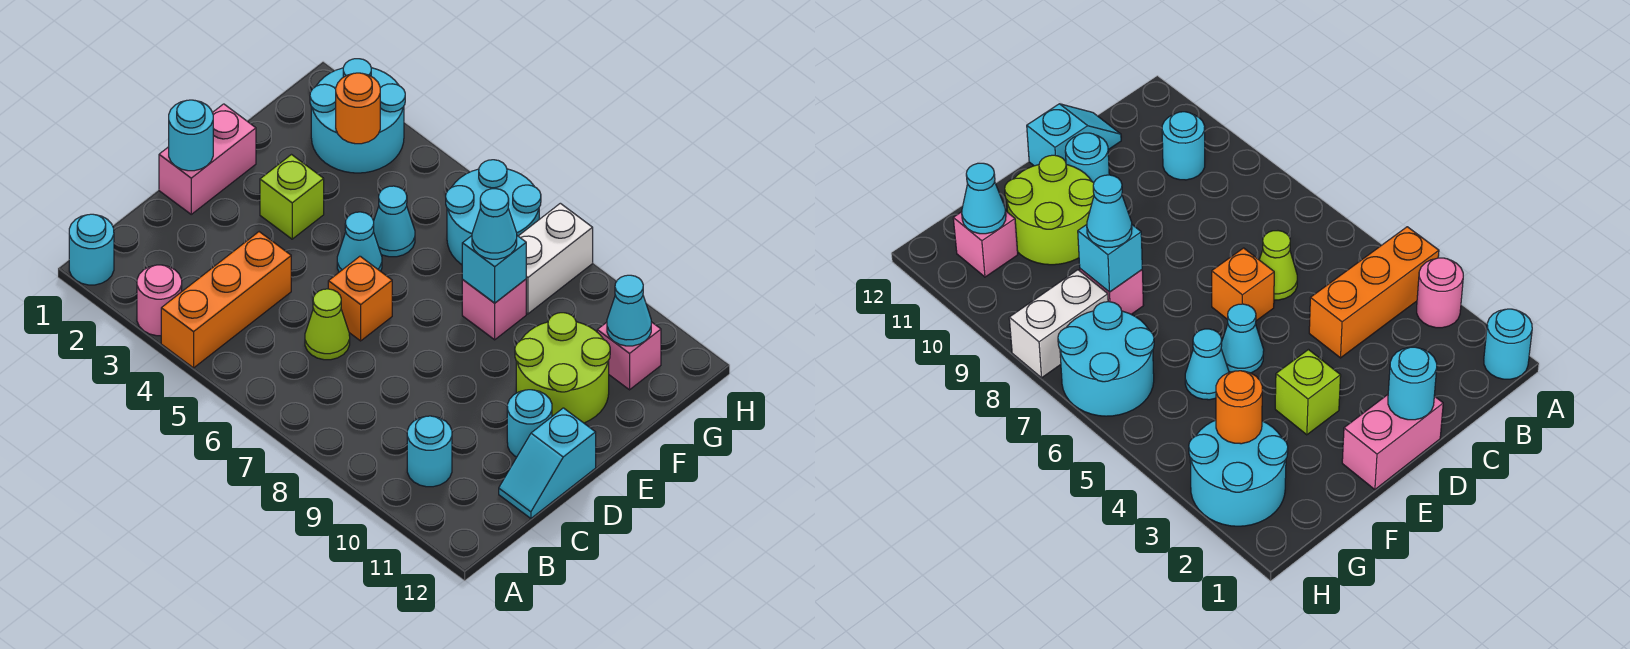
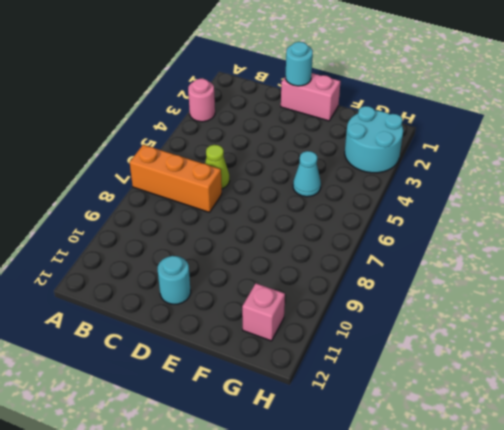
orange brick A7:C7 level 1 -> orange brick A4:C4 level 1
none -> cyan round brick A1 level 1
none -> cyan round brick B10 level 1
none -> cyan slope C12:D12 level 1 top D

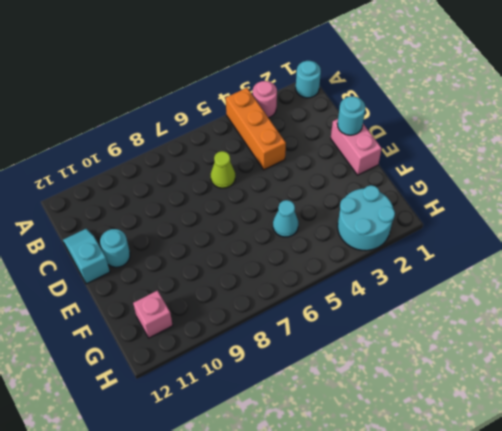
none -> cyan round brick B10 level 1
none -> orange brick D6 level 1
none -> lime brick E3 level 1

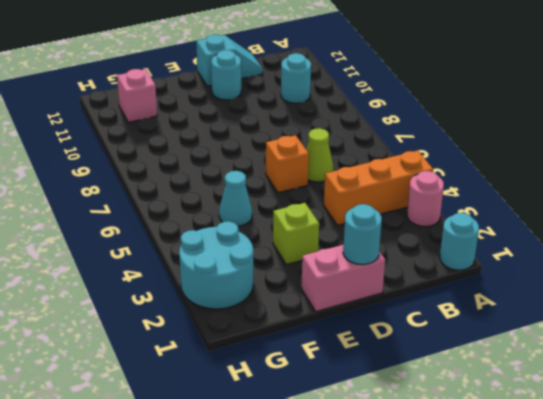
none -> cyan cone E5 level 1
none -> lime round brick E10:F11 level 1
none -> pink brick F8 level 1

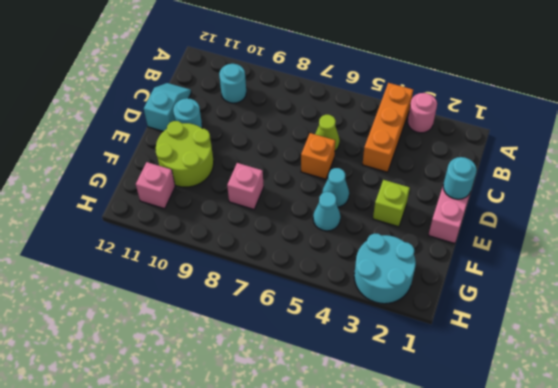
none -> cyan round brick A1 level 1
none -> cyan round brick G6:H7 level 1
none -> white brick G8:H8 level 1

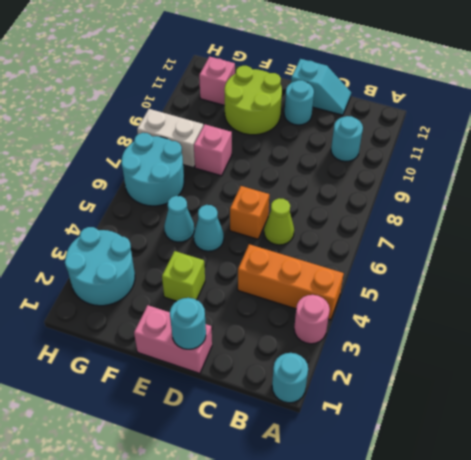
none -> cyan brick F8 level 2
none -> orange round brick G3 level 2
none -> cyan cone G11 level 2

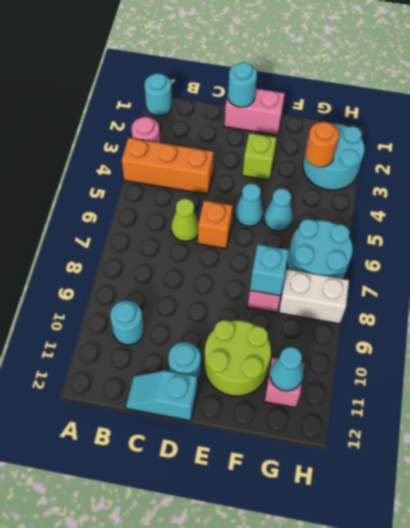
none -> cyan cone F8 level 3

